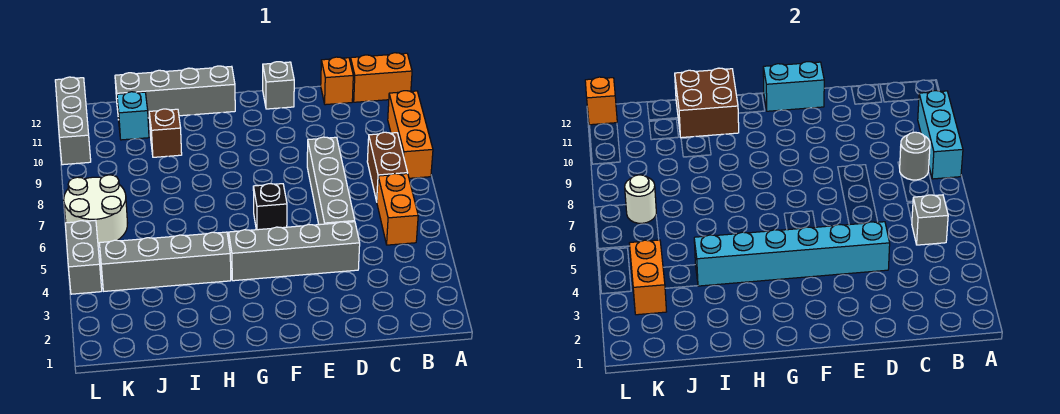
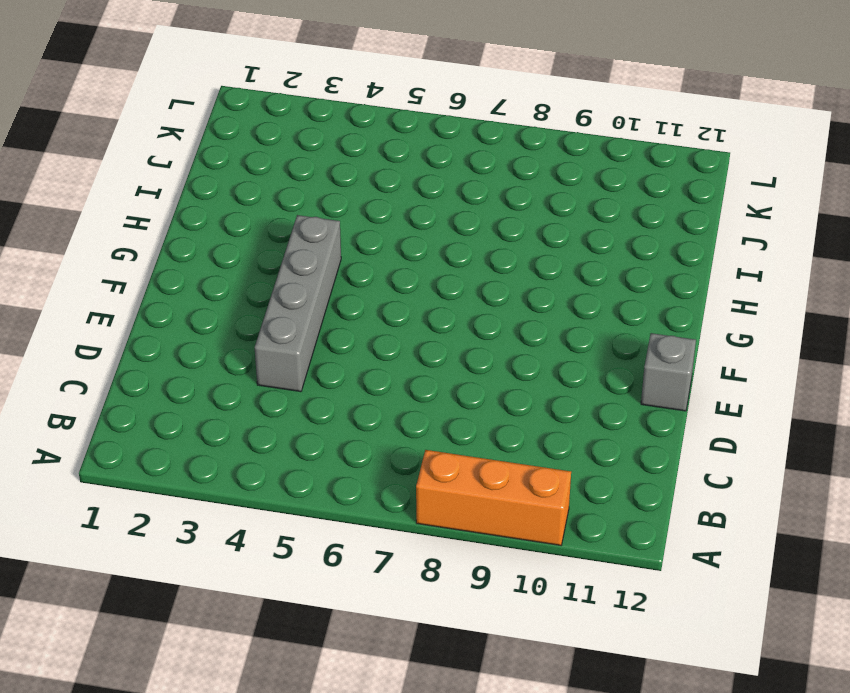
none -> orange brick A12:B12 level 1
none -> orange brick B5:B6 level 1
none -> brown brick B7:B8 level 1

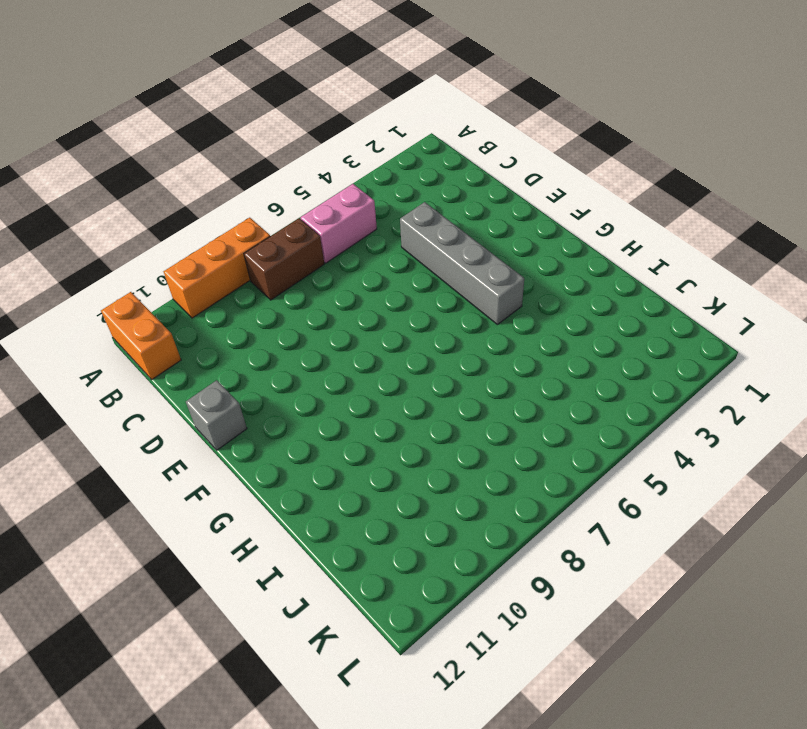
pink brick B5:B6 level 1 -> orange brick B5:B6 level 1
none -> orange brick C12 level 1
none -> grey brick D5:D8 level 1
none -> black brick F6 level 1

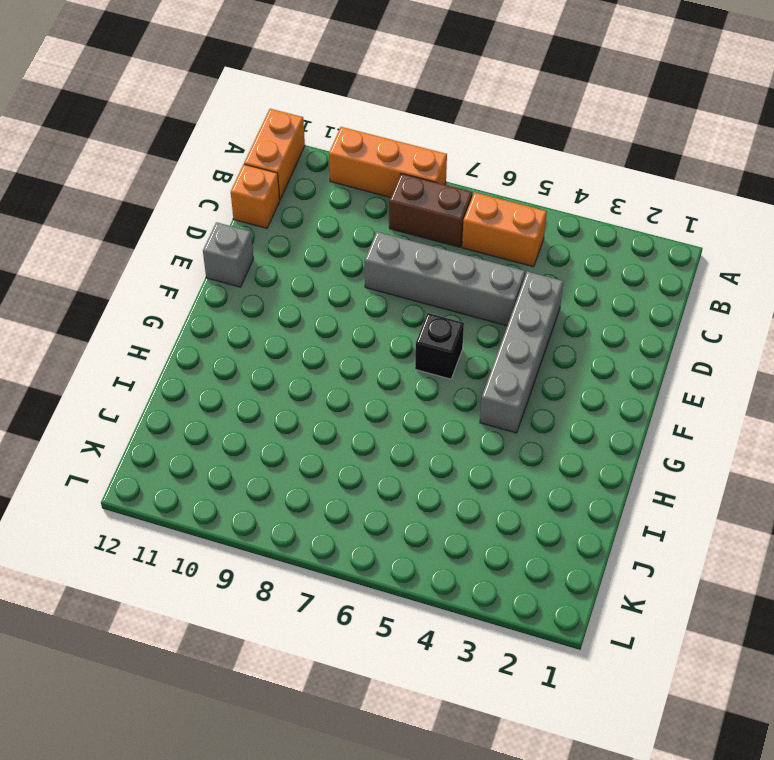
none -> grey brick G12:J12 level 1
none -> grey brick H4:K4 level 1
none -> brown brick I10 level 1

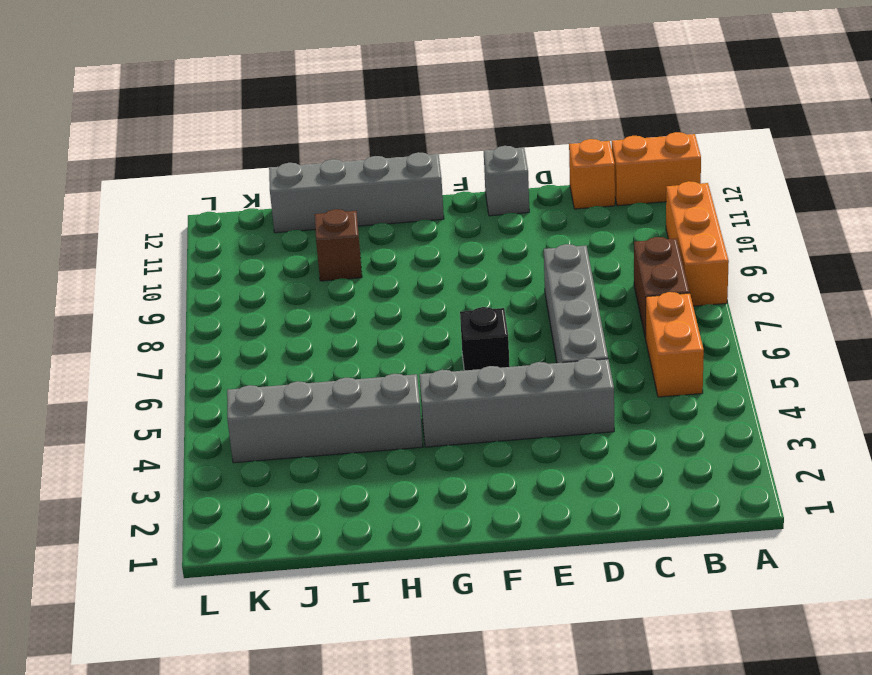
none -> cyan brick J11 level 1
none -> white round brick K6:L7 level 1
none -> grey brick L4:L5 level 1

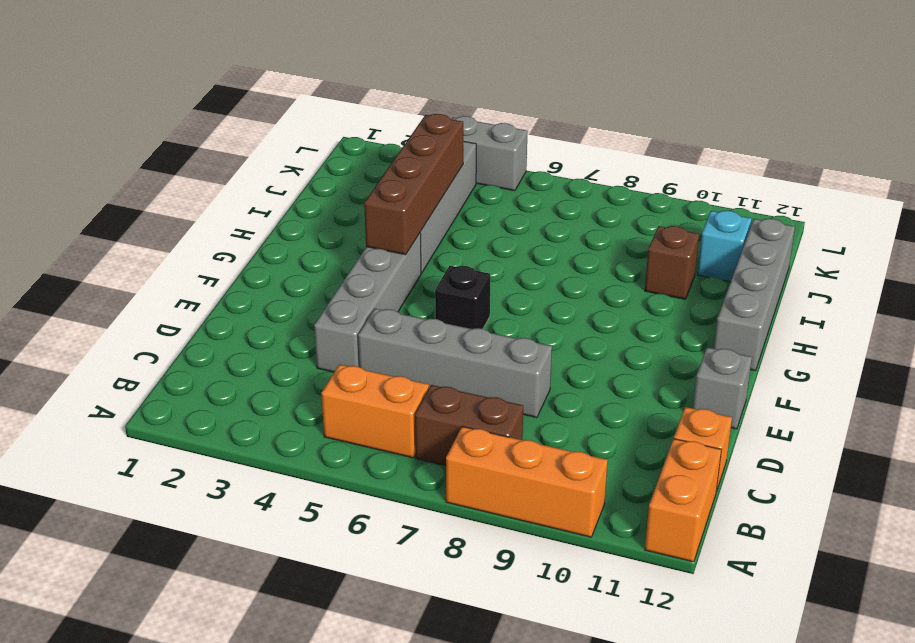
brown brick G4:J4 level 2 -> cyan brick D4:I4 level 2
none -> white round brick K6:L7 level 1
none -> grey brick L10:L12 level 1
none -> cyan brick A8:A10 level 2

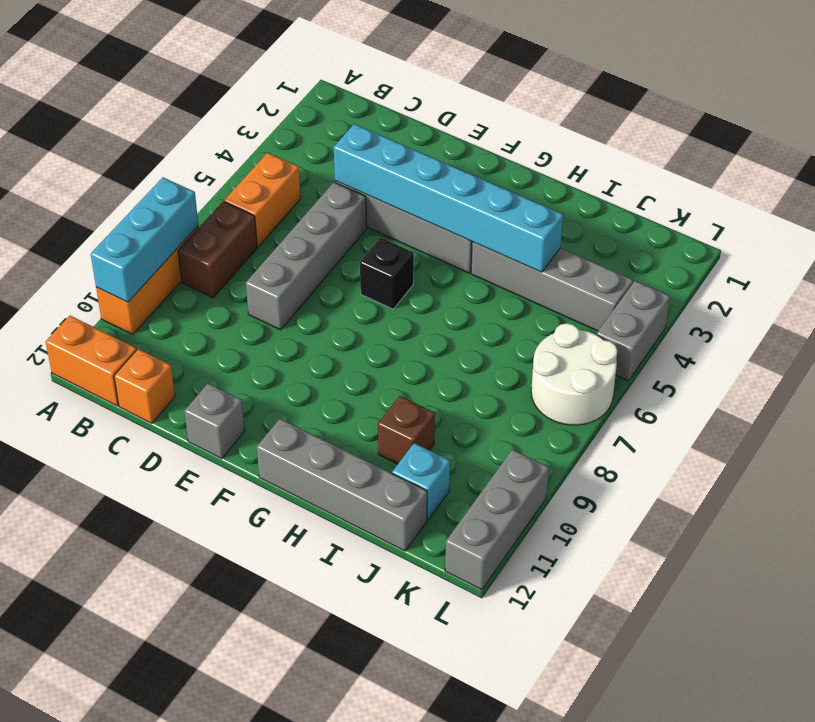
none -> grey brick B5 level 2
none -> grey round brick B8 level 2
none -> cyan brick E12:F12 level 2

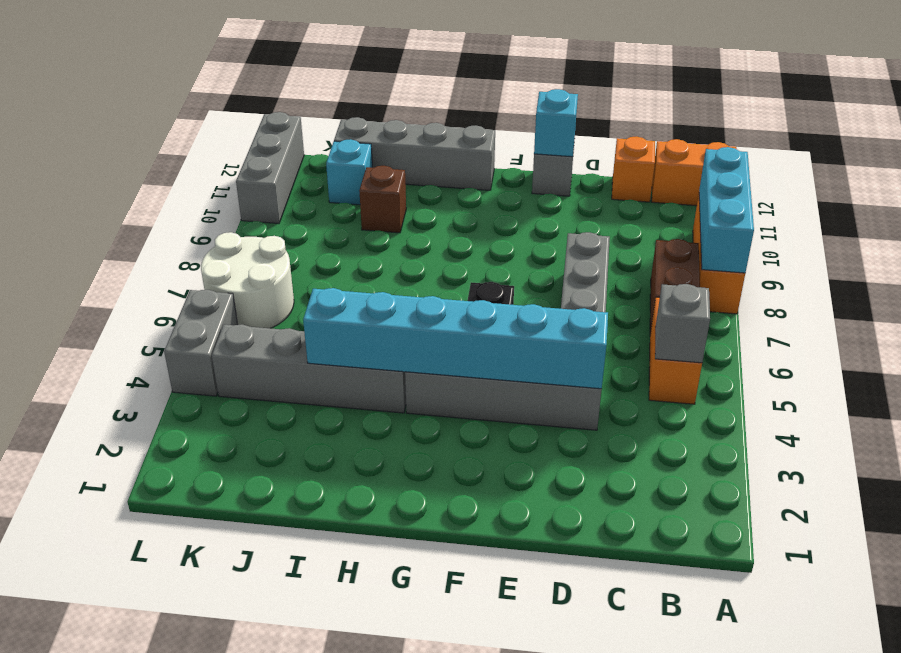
cyan brick E12 level 2 -> cyan brick E12:F12 level 2
none -> grey round brick B8 level 2
none -> brown brick H11:I12 level 2
none -> orange brick K3:K4 level 2

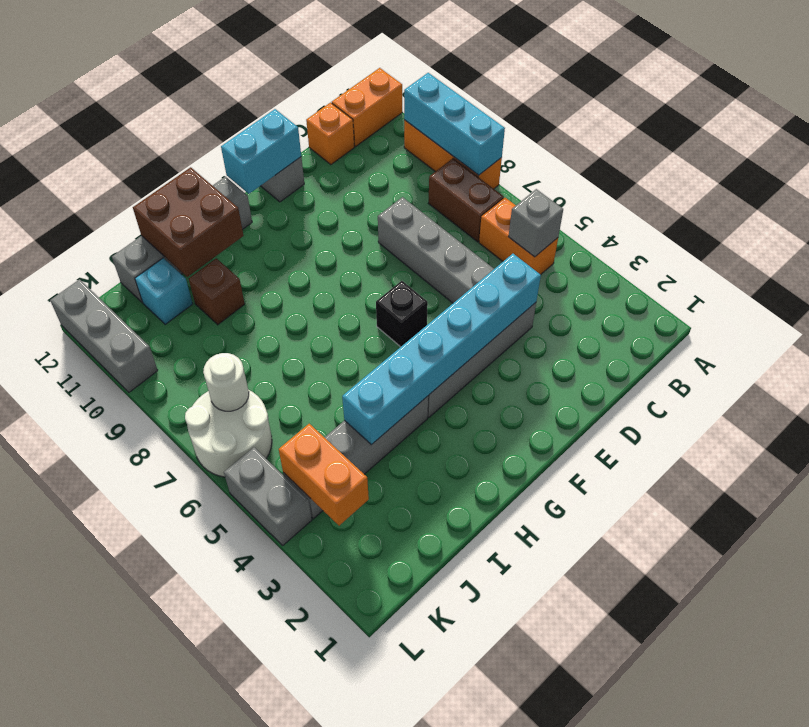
none -> grey round brick B8 level 2
none -> orange brick L12 level 2

